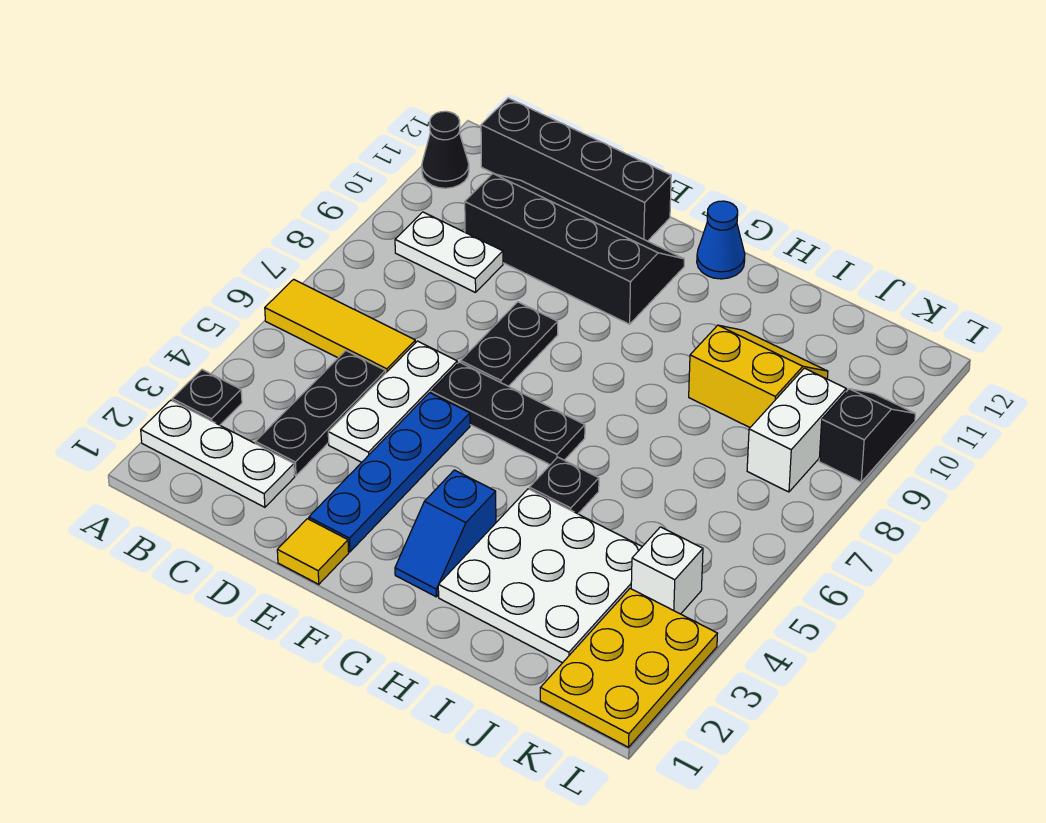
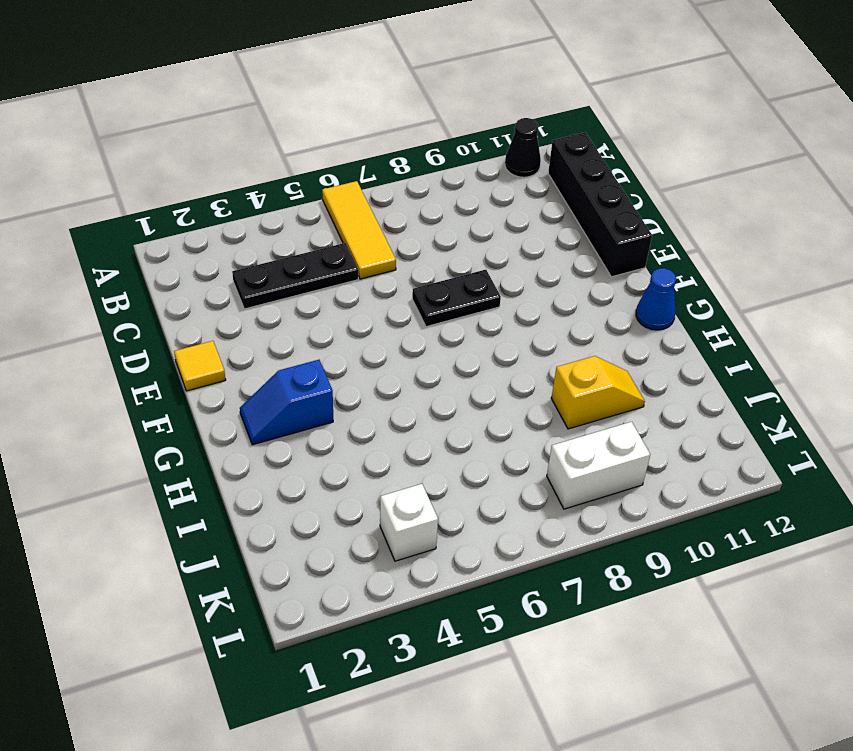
yellow slope I9:I10 level 1 top 9 -> yellow slope I9:J10 level 1 top 9
none -> white plate A2:C2 level 1
none -> black plate A3 level 1
none -> white plate B9:C9 level 1

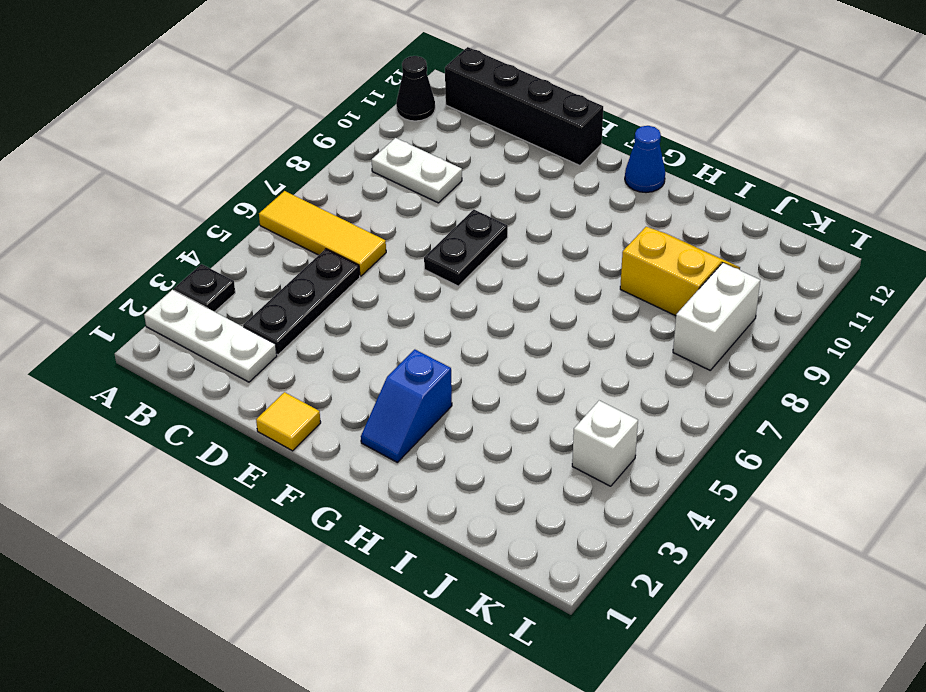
none -> black slope C10:F11 level 1 top 10
none -> white plate D4:D6 level 1
none -> blue plate E2:E5 level 1

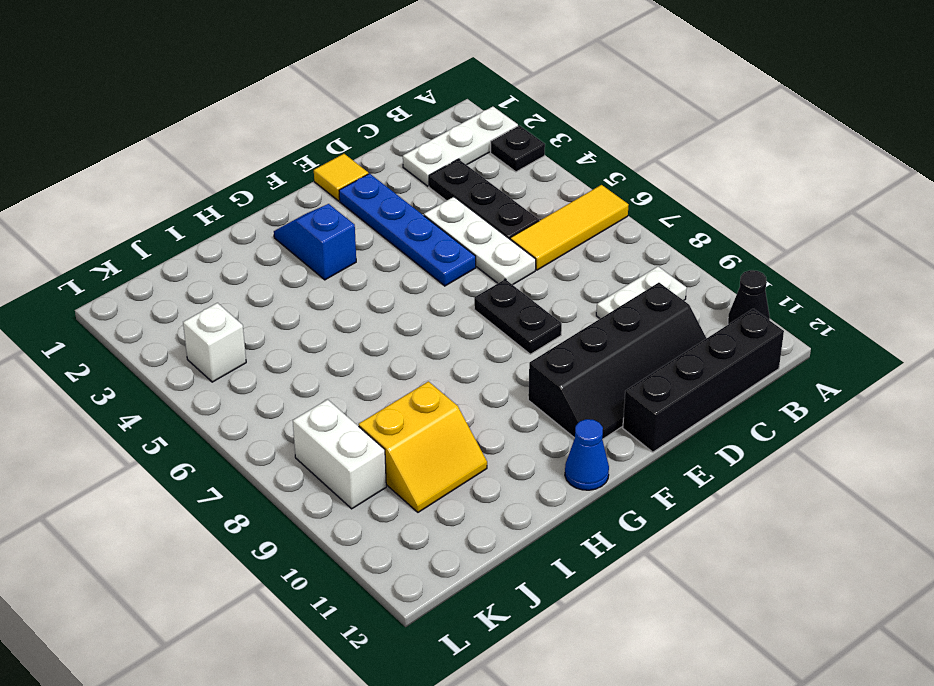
none -> black plate E6:G6 level 1
none -> white plate H2:J4 level 1
none -> black plate H5 level 1

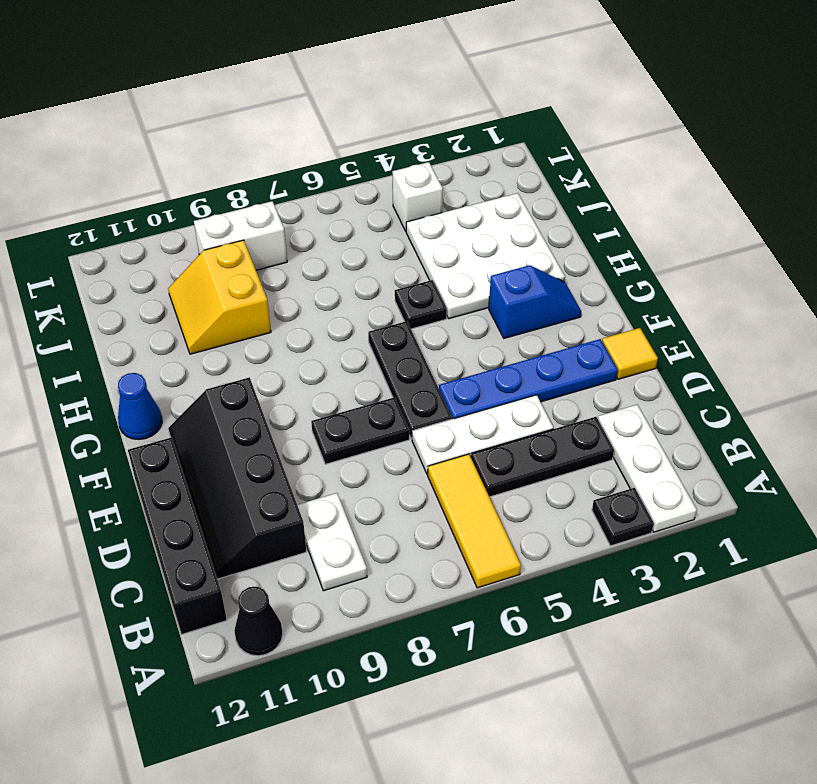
none -> yellow plate K1:L3 level 1
none -> black slope L9:L10 level 1 top 9

